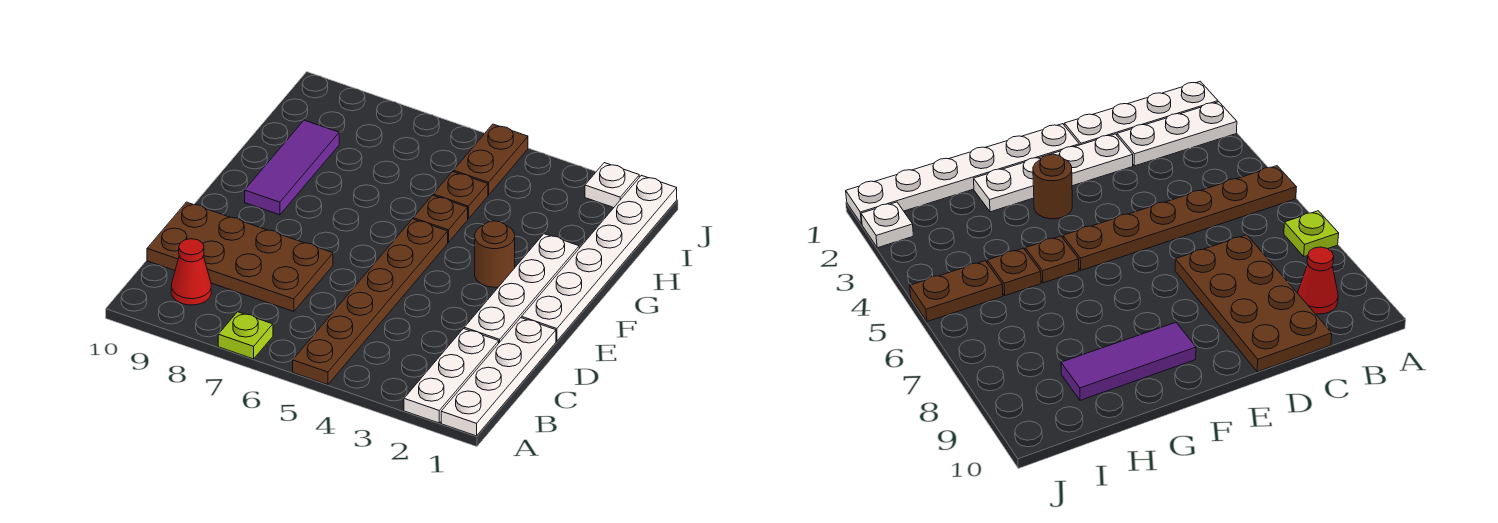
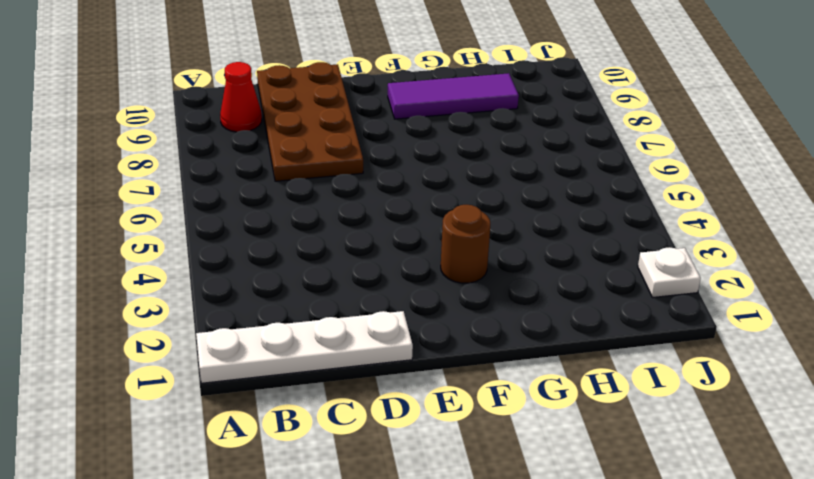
none -> white plate A2:C2 level 1
none -> brown plate A5:F5 level 1
none -> lime plate A7 level 1

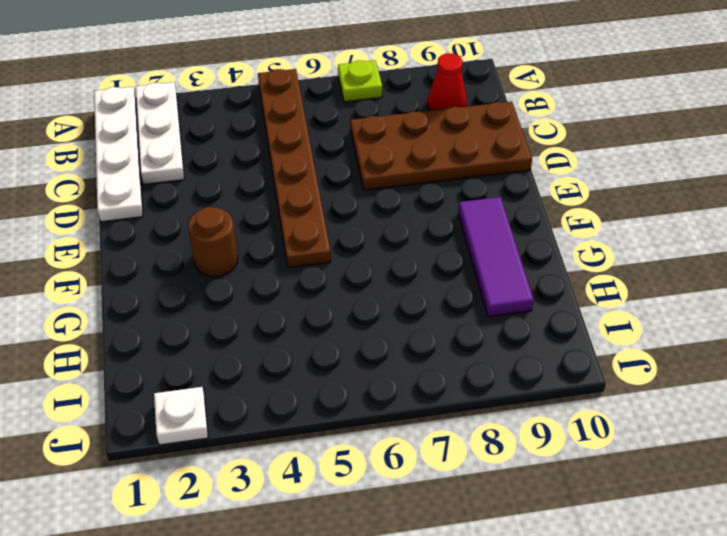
none -> white plate D2:G2 level 1
none -> white plate E1:J1 level 1
none -> brown plate G5 level 1

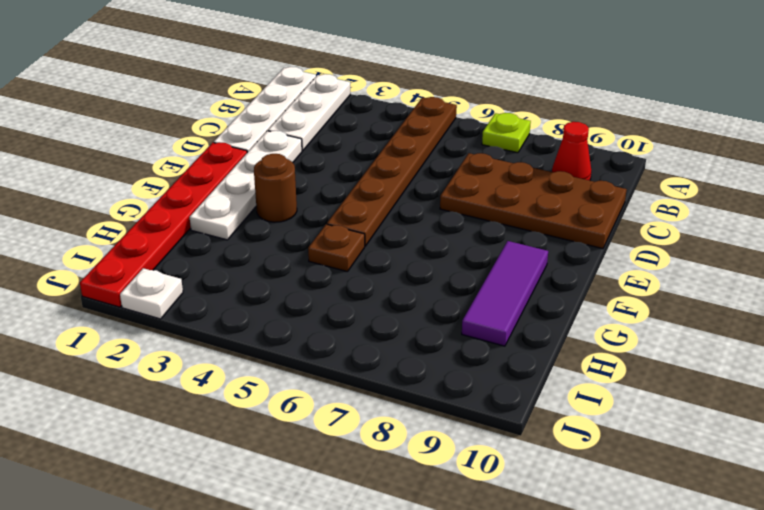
red plate E1:J1 level 1 -> white plate E1:J1 level 1
none -> brown plate H5 level 1
none -> brown plate I5:J5 level 1

